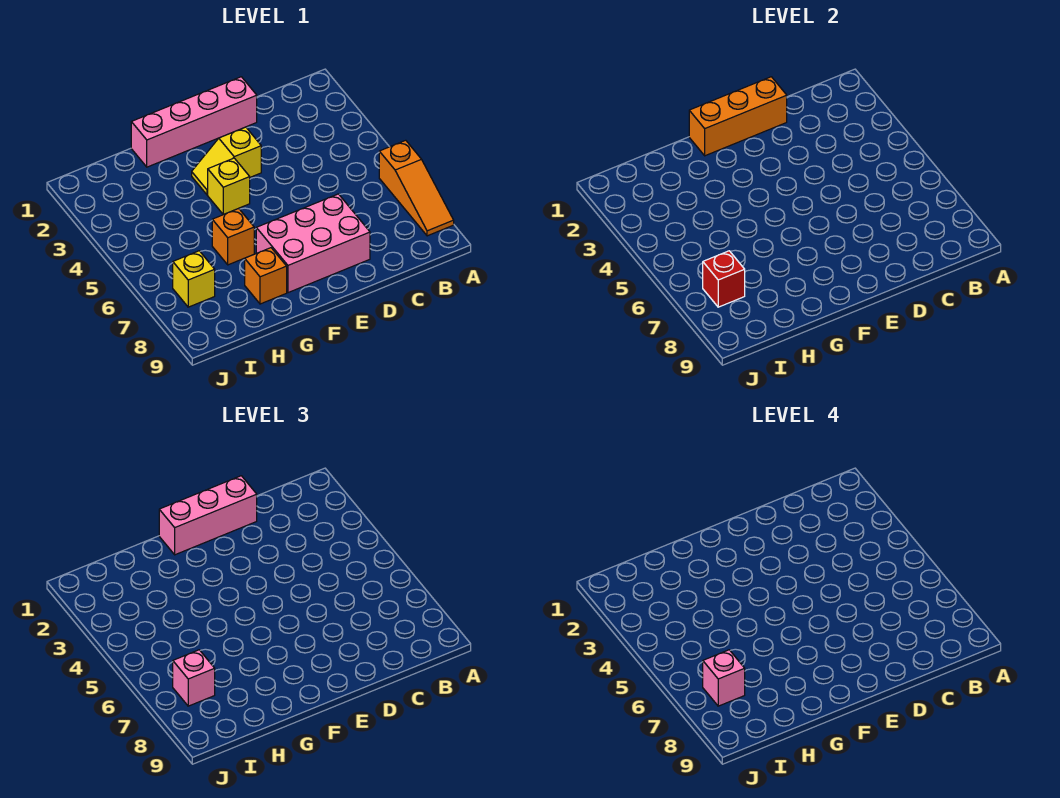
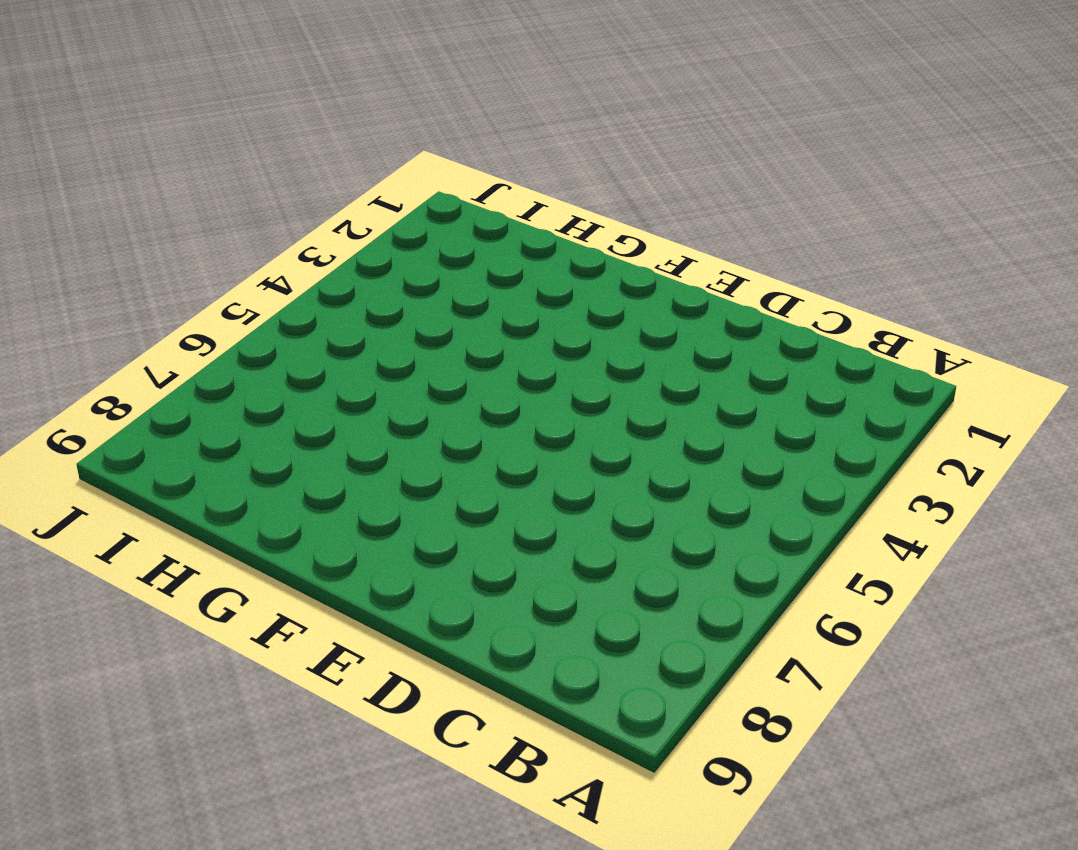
none -> orange slope A6:A8 level 1 top 6
none -> pink brick D1:G1 level 1
none -> pink brick D7:F8 level 1

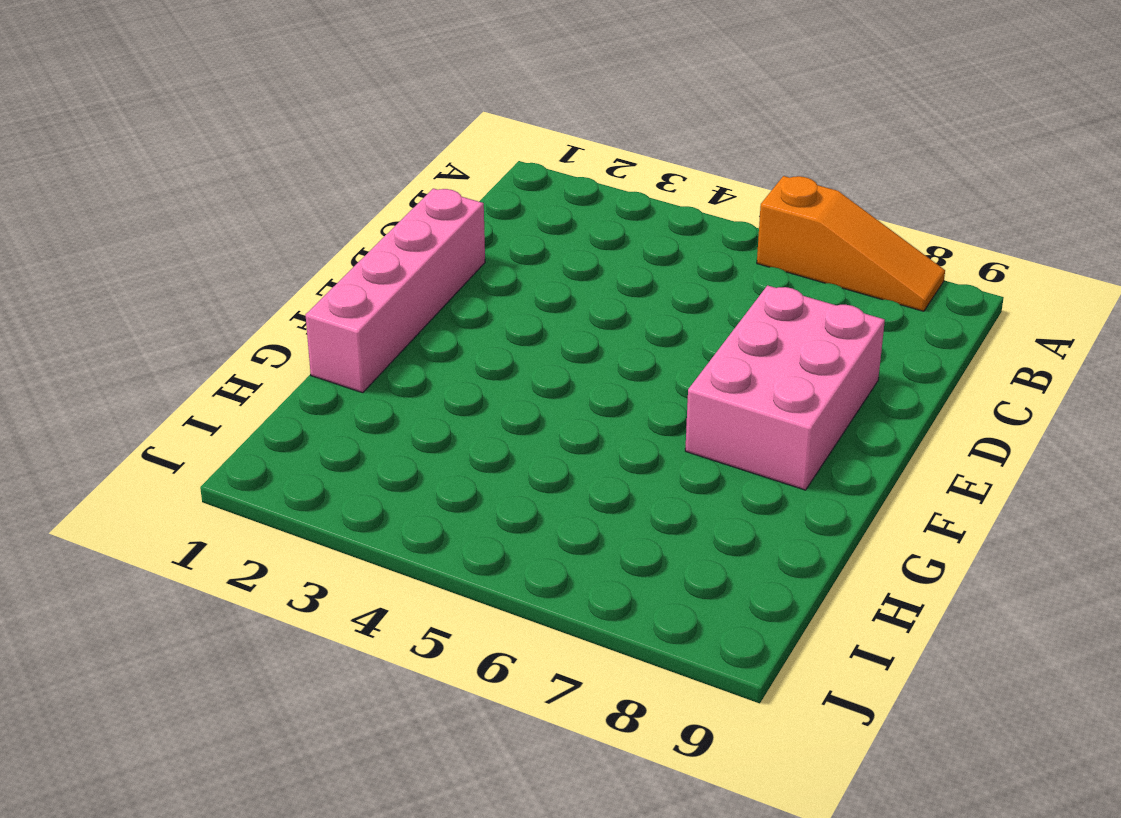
none -> yellow slope E3:F3 level 1 top E
none -> yellow brick F4 level 1
none -> orange brick G6 level 1

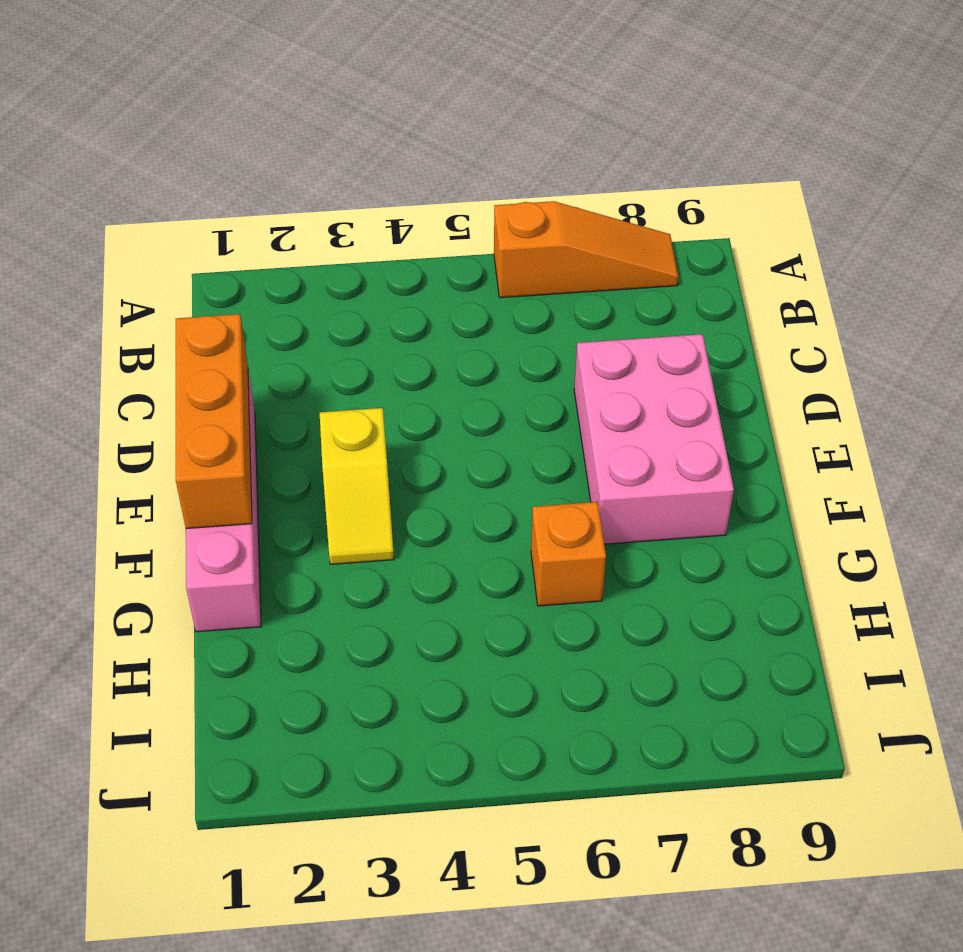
none -> yellow brick F4 level 1
none -> orange brick G8 level 1
none -> yellow brick I7 level 1

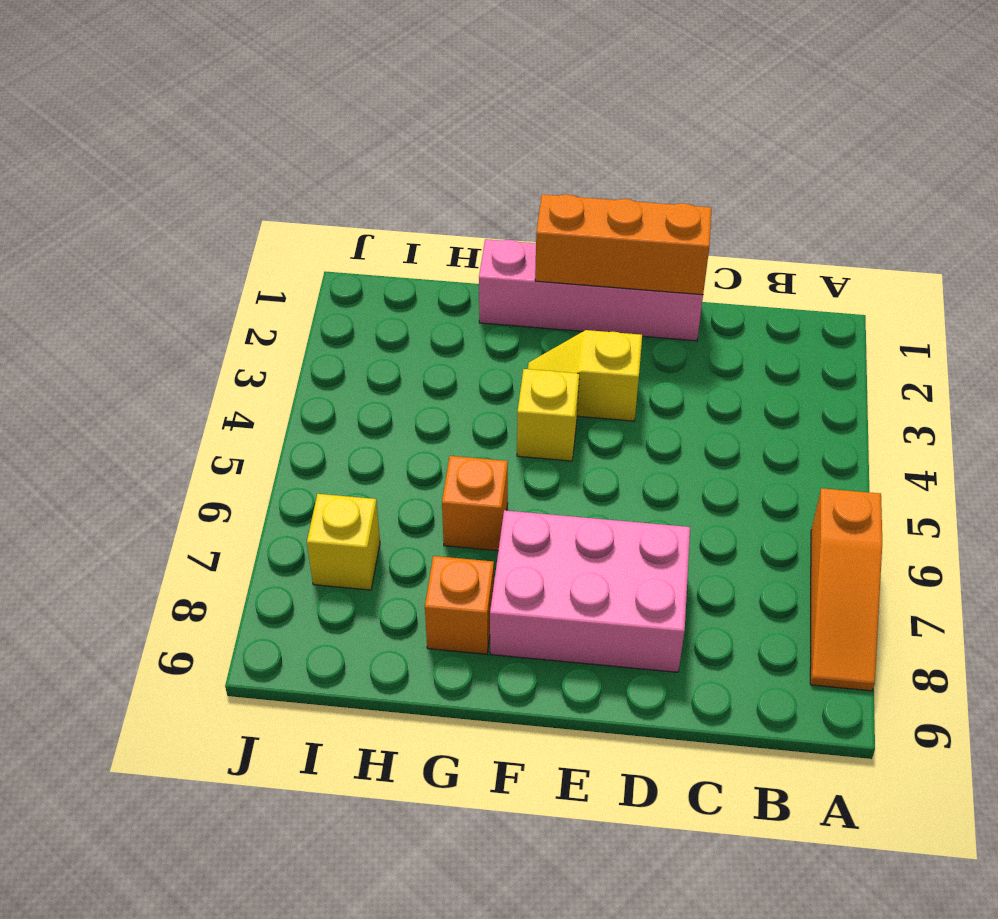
none -> red brick I7 level 2
none -> pink brick D1:F1 level 3
none -> pink brick I7 level 3

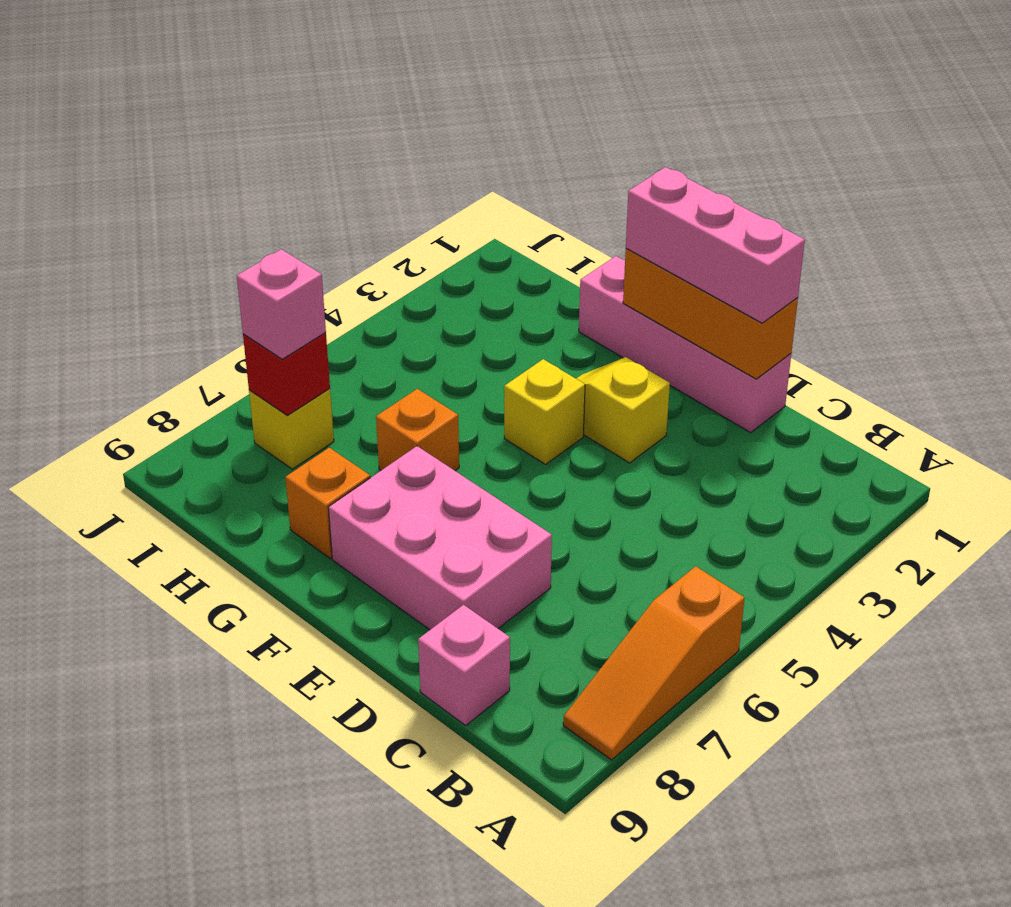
pink brick C9 level 1 -> pink brick I7 level 4

